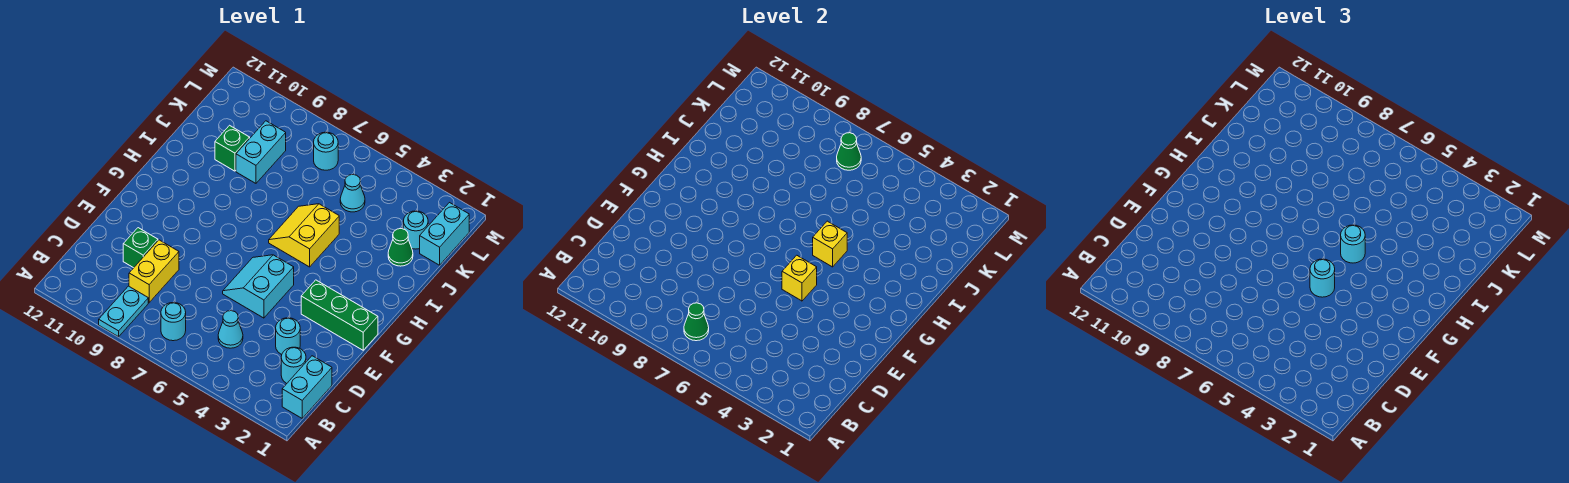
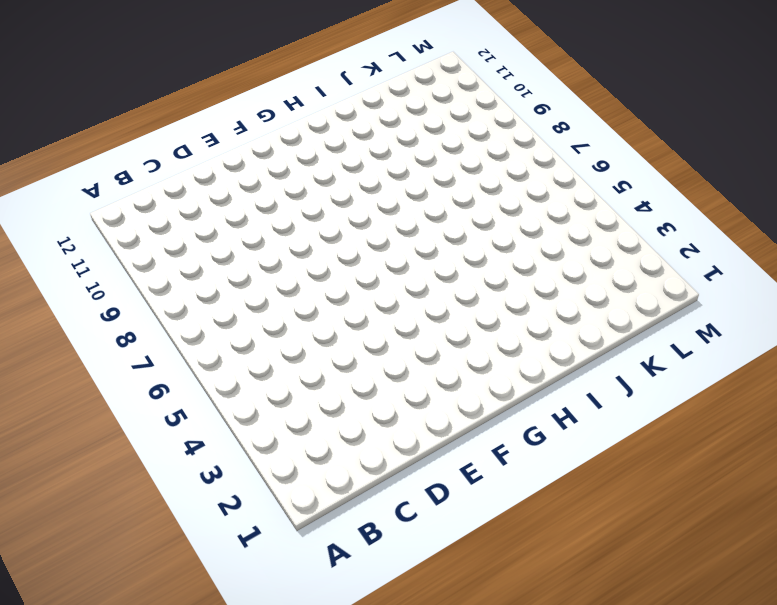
none -> cyan plate A9:B9 level 1
none -> cyan brick B1:C1 level 1
none -> cyan round brick B7 level 1

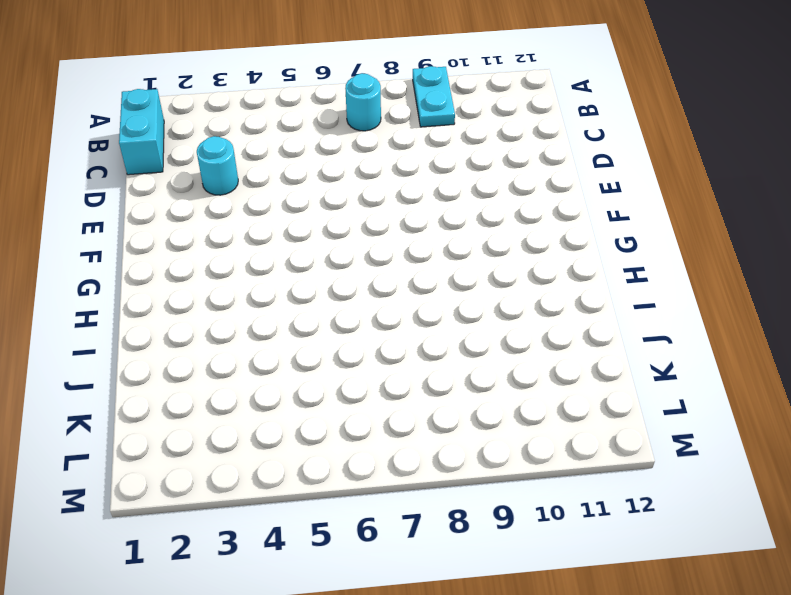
none -> cyan round brick C2 level 1
none -> cyan cone C5 level 1
none -> yellow brick C9:D9 level 1

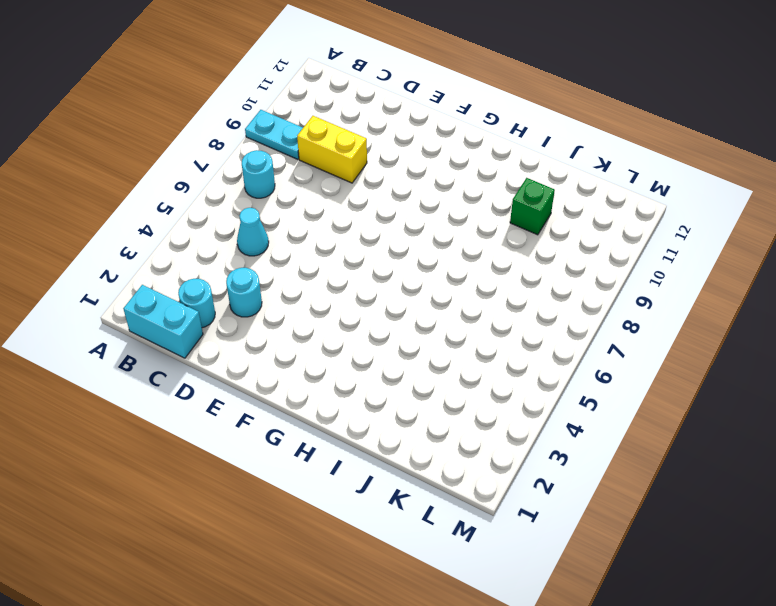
none -> green brick D10 level 1
none -> cyan slope E5:F6 level 1 top 5
none -> green brick F1:F3 level 1

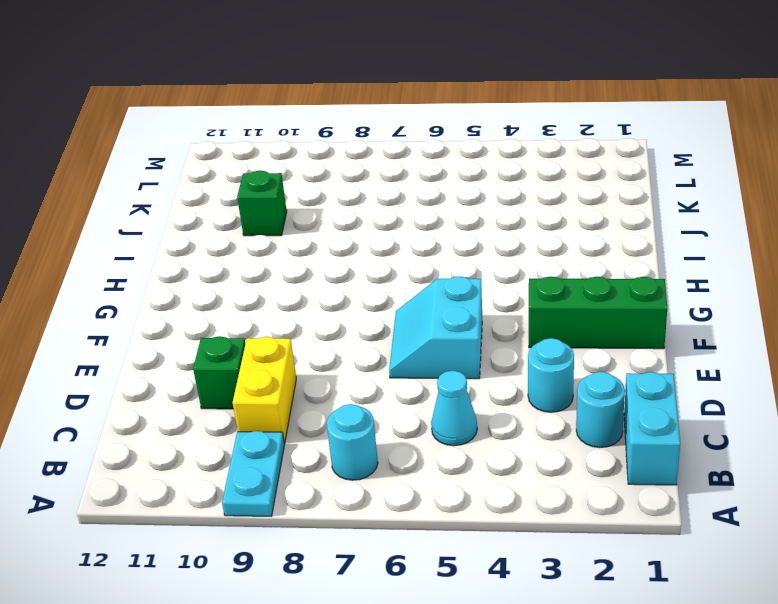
none -> yellow slope H5:I6 level 1 top 5
none -> green cone J2 level 1
none -> cyan brick J9:K9 level 1

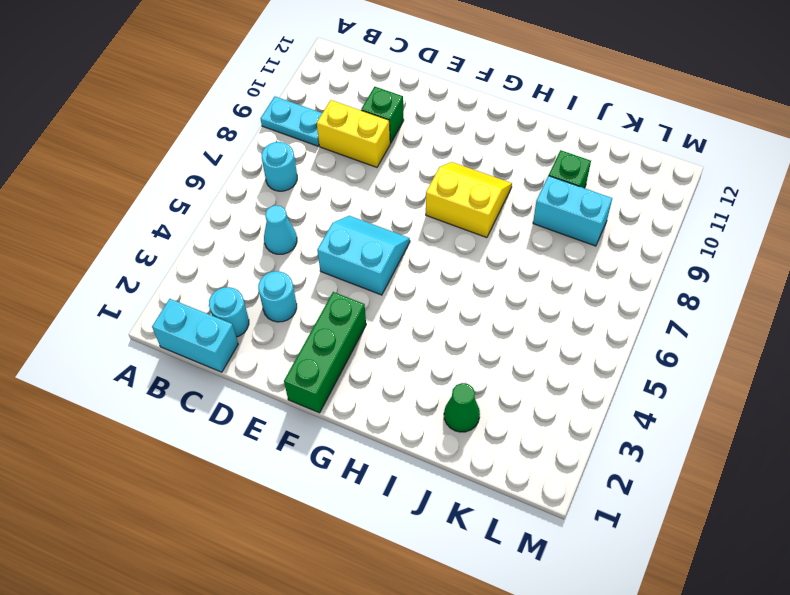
yellow slope G8:H9 level 1 top 8 -> yellow slope H5:I6 level 1 top 5
none -> cyan brick K1:L1 level 1
none -> cyan round brick K2 level 1
none -> cyan cone K5 level 1

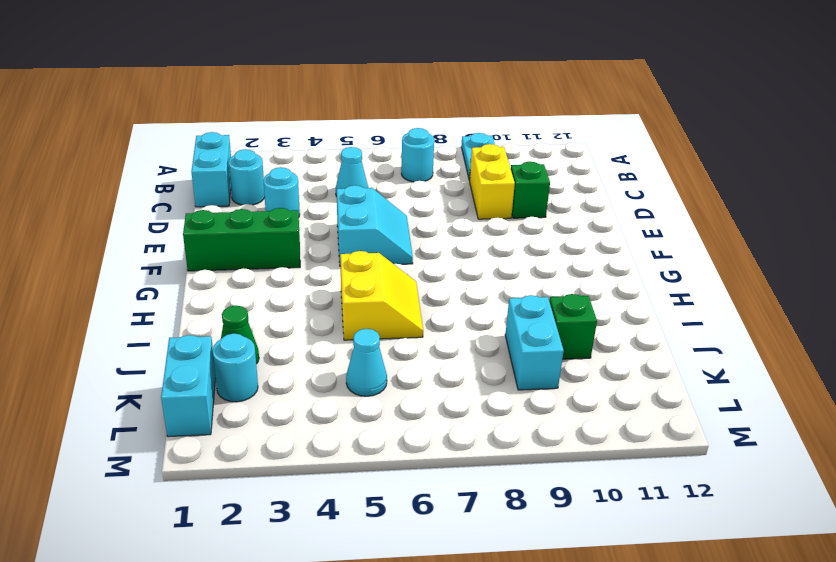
none -> cyan round brick L7 level 1
none -> green cone B7 level 2
none -> yellow brick F5 level 2

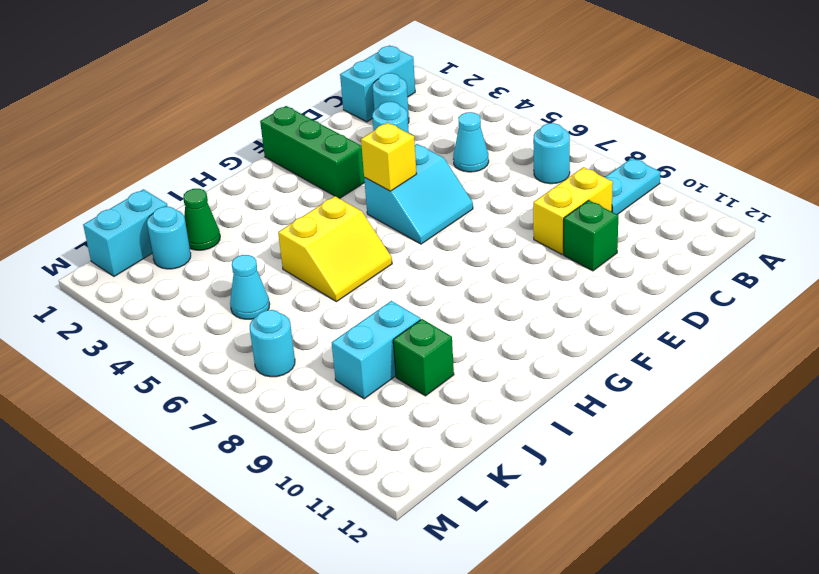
none -> green cone B7 level 2
none -> yellow brick H5 level 2
none -> green cone L7 level 2

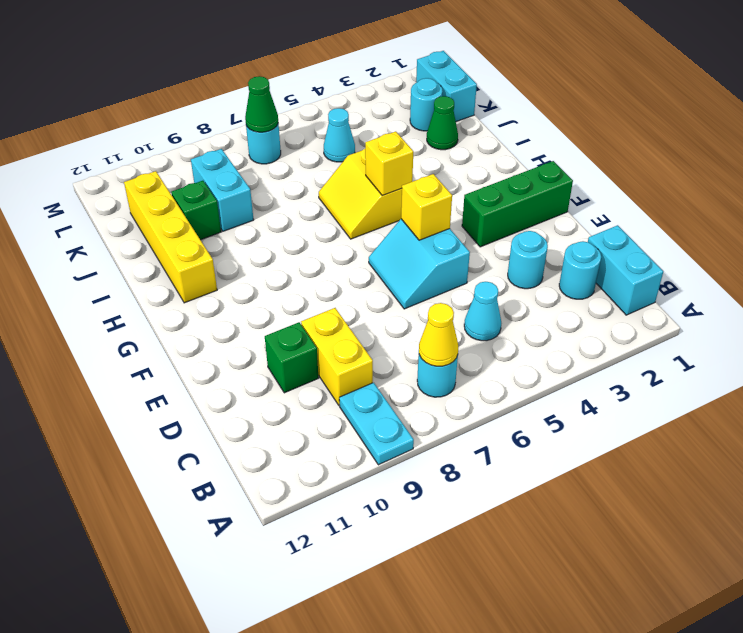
yellow cone B7 level 2 -> green cone B7 level 2
yellow brick H11:K11 level 1 -> none
none -> cyan round brick F5 level 3
none -> cyan round brick H5 level 3

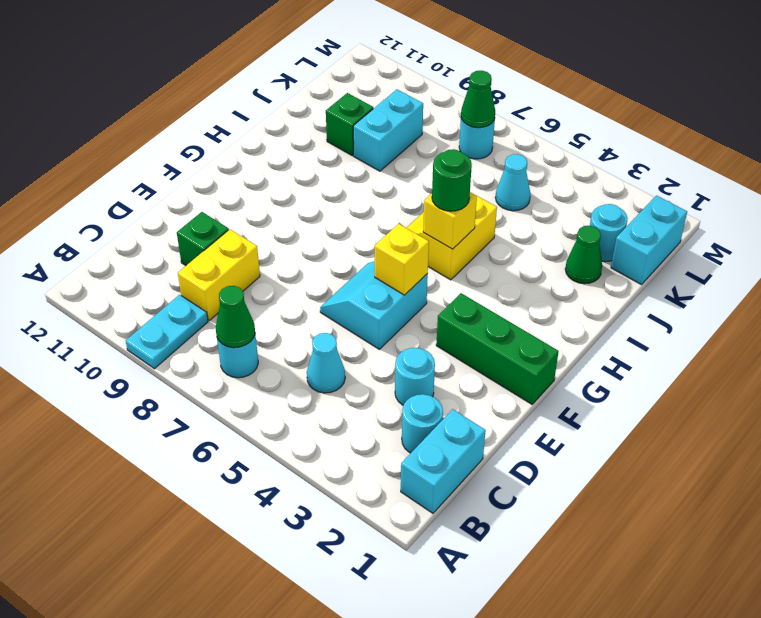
green round brick H5 level 3 -> cyan round brick H5 level 3
none -> cyan round brick F5 level 3

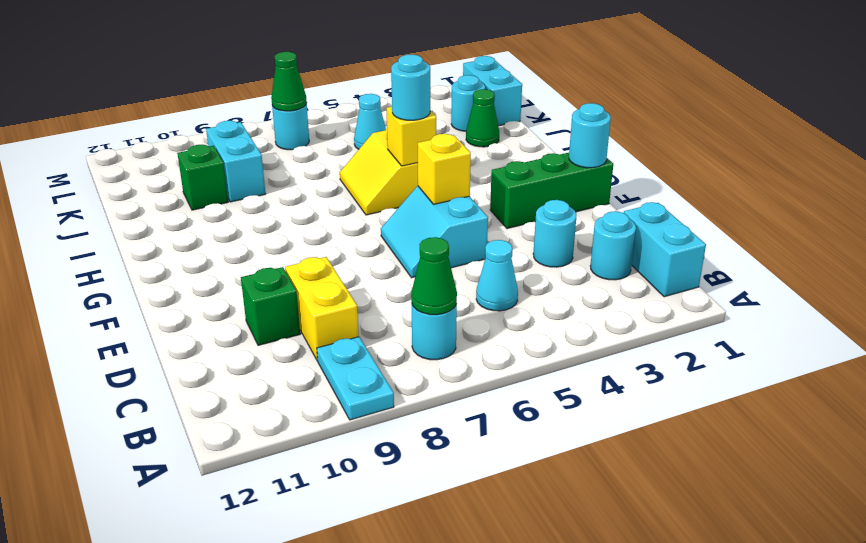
cyan round brick F1 level 2 -> cyan round brick F5 level 3

